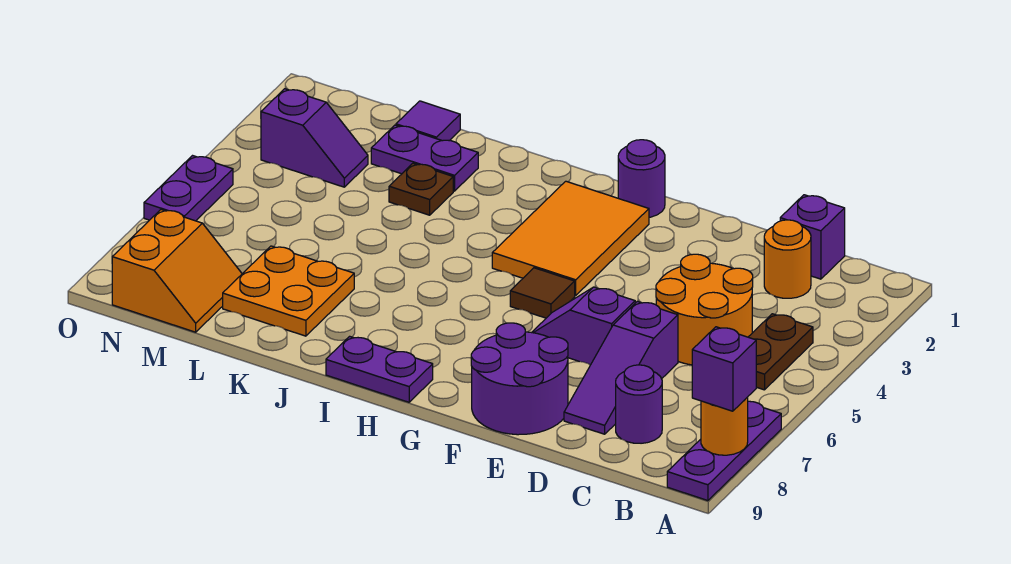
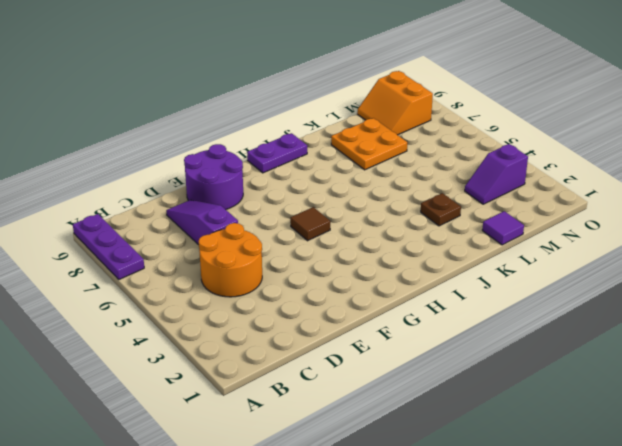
none -> brown plate B4:B5 level 1
none -> purple brick C1 level 1
none -> orange round brick C2 level 1

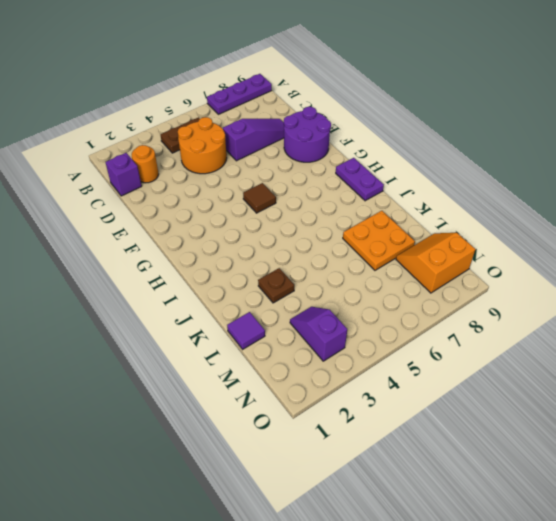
none -> purple round brick C8 level 1
none -> purple slope E6:F6 level 1 top E
none -> purple round brick G1 level 1

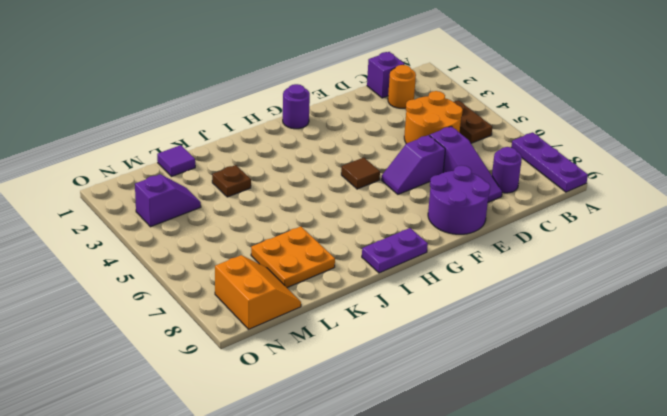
none -> orange tile G2:H4 level 1
none -> purple plate K2:L2 level 1
none -> purple plate O5:O6 level 1

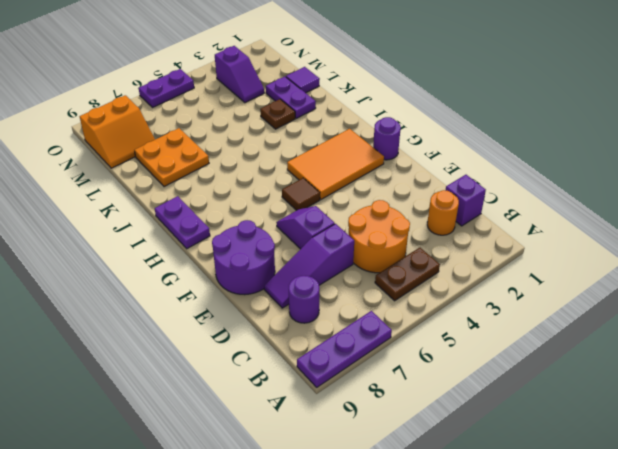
none -> orange round brick A8 level 2
none -> purple brick A8 level 3

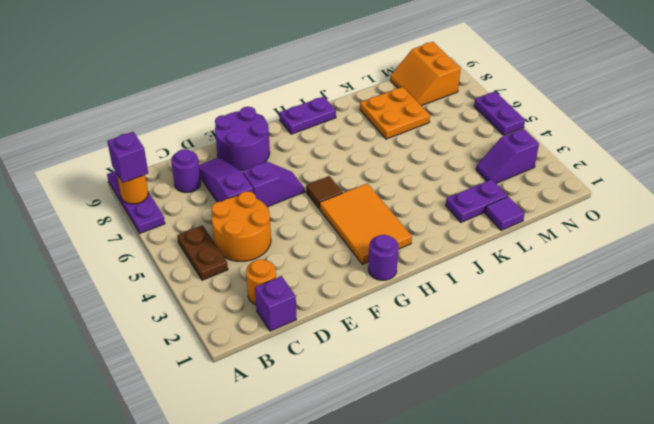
none -> brown plate K3 level 1

